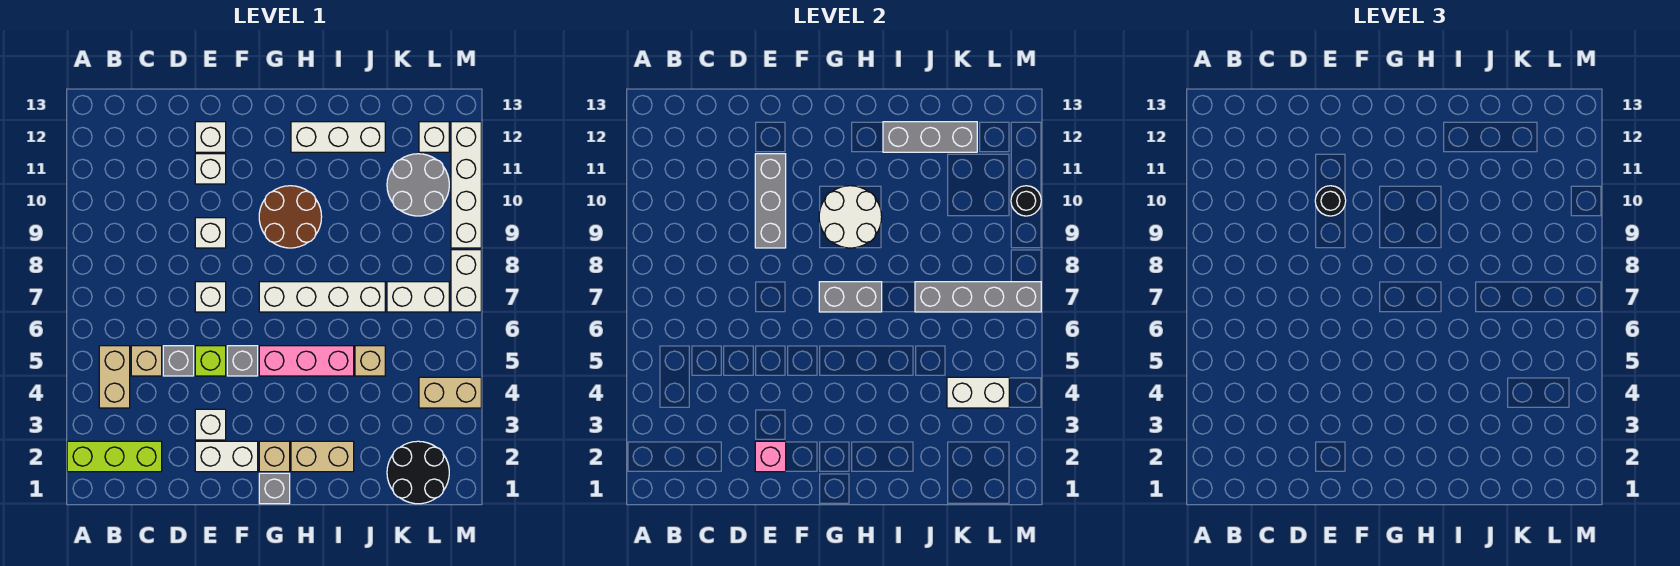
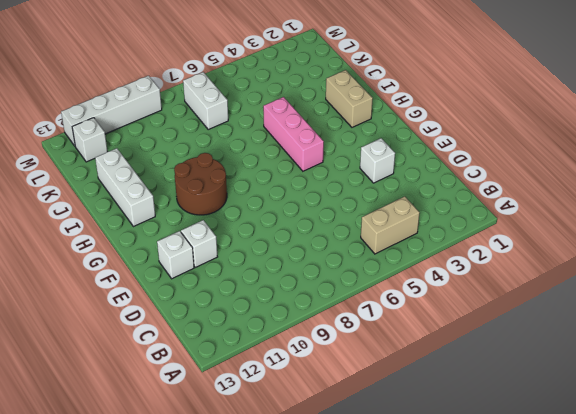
none -> lime brick A2:C2 level 1
none -> tan brick C5 level 1
none -> grey brick D5 level 1
none -> white brick E2:F2 level 1

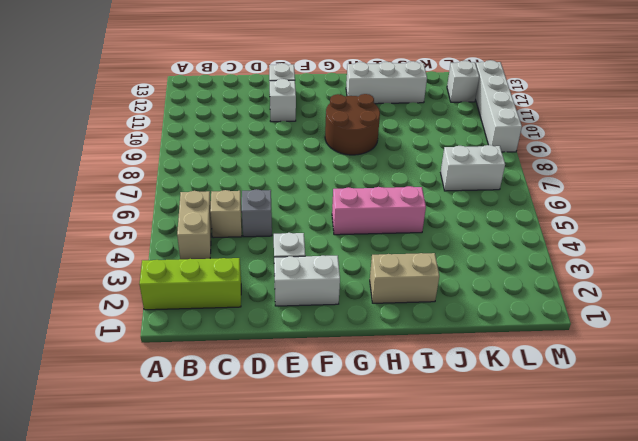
none -> lime brick E5 level 1
none -> white brick E7 level 1
none -> white brick E9 level 1
none -> grey brick F5 level 1

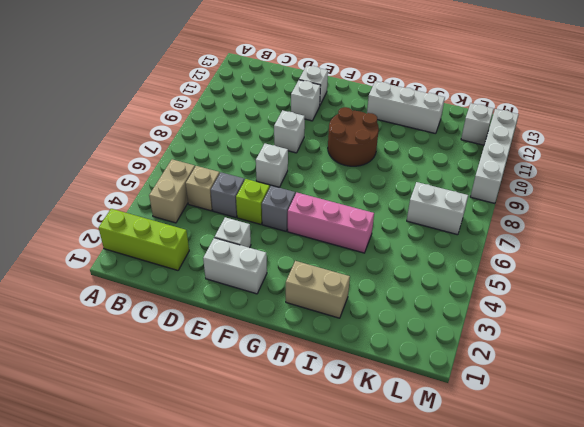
none -> grey brick G1 level 1
none -> tan brick G2 level 1
none -> white brick G7:J7 level 1
none -> tan brick J5 level 1

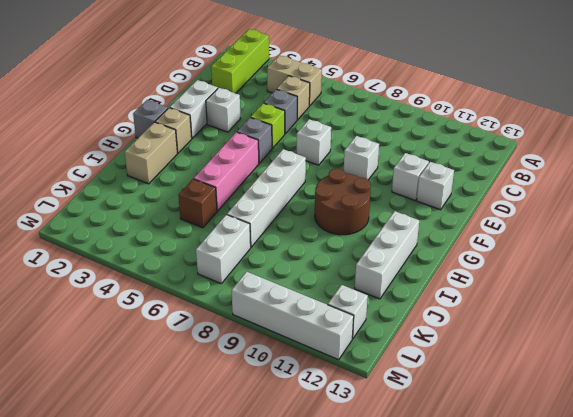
brown brick J5 level 1 -> tan brick J5 level 1
none -> black round brick K1:L2 level 1
none -> grey round brick K10:L11 level 1
none -> tan brick L4:M4 level 1
none -> white brick M7:M8 level 1

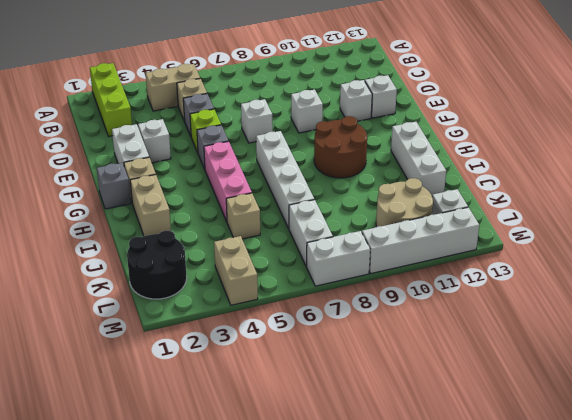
tan round brick K10:L11 level 1 -> grey round brick K10:L11 level 1
none -> pink brick E2 level 2
none -> grey brick E9:E11 level 2
none -> grey brick G7:H7 level 2
none -> white round brick G9:H10 level 2

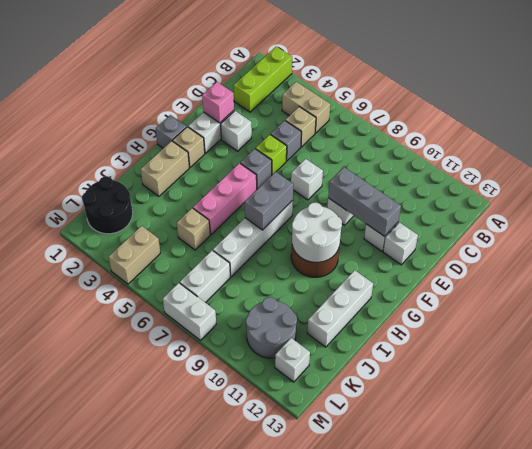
none -> white brick M9:M12 level 1
none -> grey brick I12:K12 level 2
none -> grey brick J7:M7 level 2
none -> white brick K4:L4 level 2

